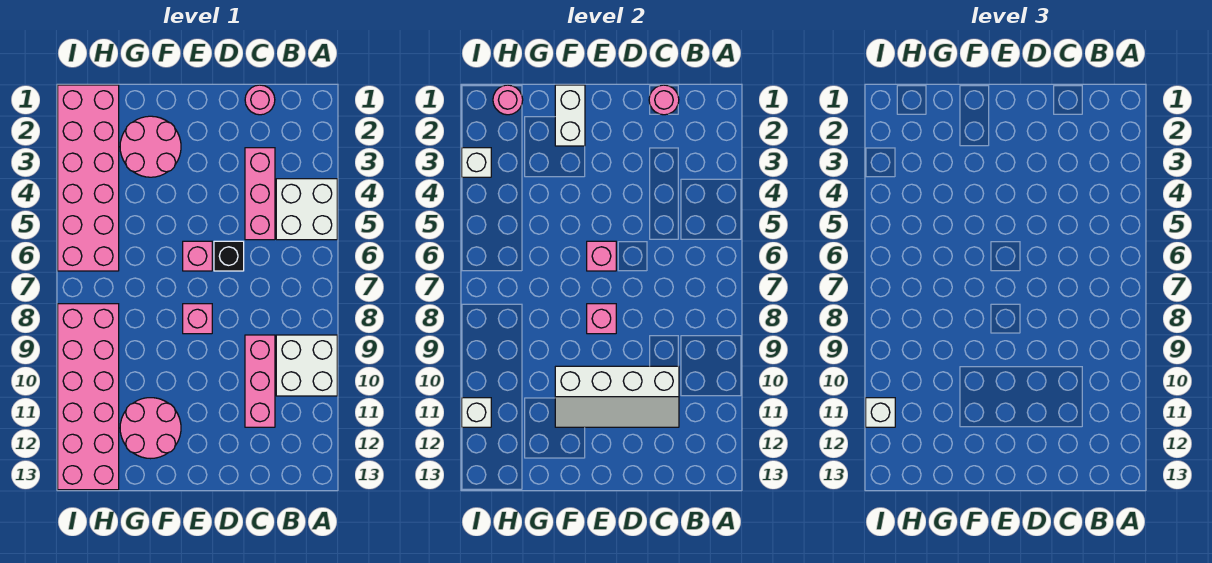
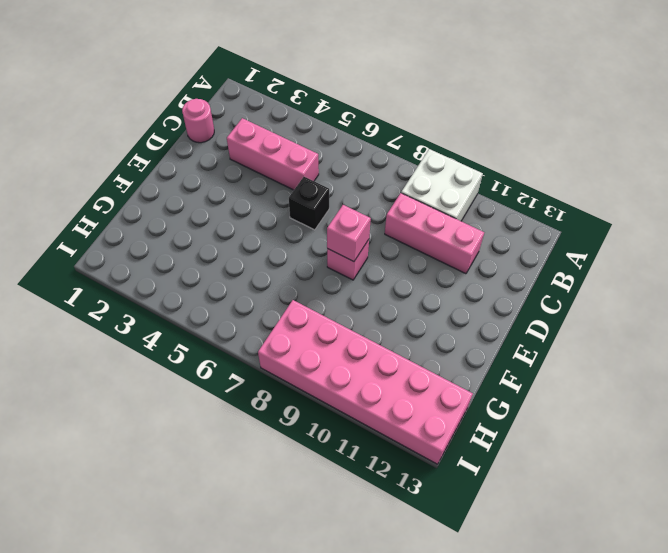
none -> white brick A4:B5 level 1
none -> pink brick E6 level 1
none -> pink round brick F2:G3 level 1

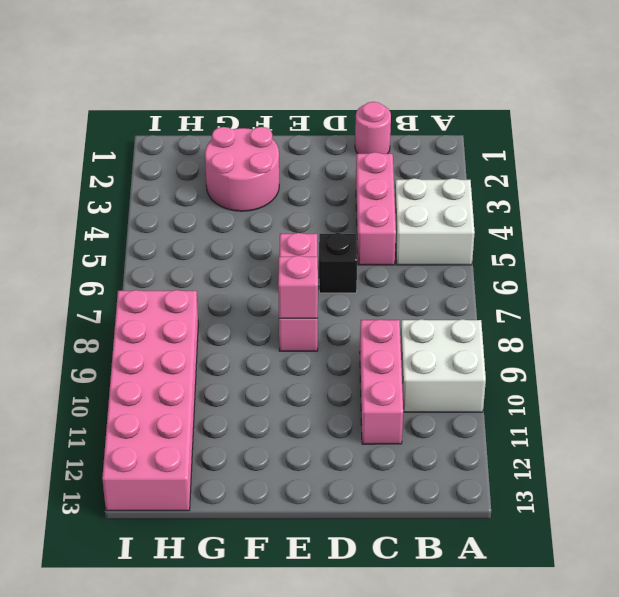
none -> pink round brick F11:G12 level 1
none -> pink brick H1:I6 level 1
none -> pink round brick C1 level 2

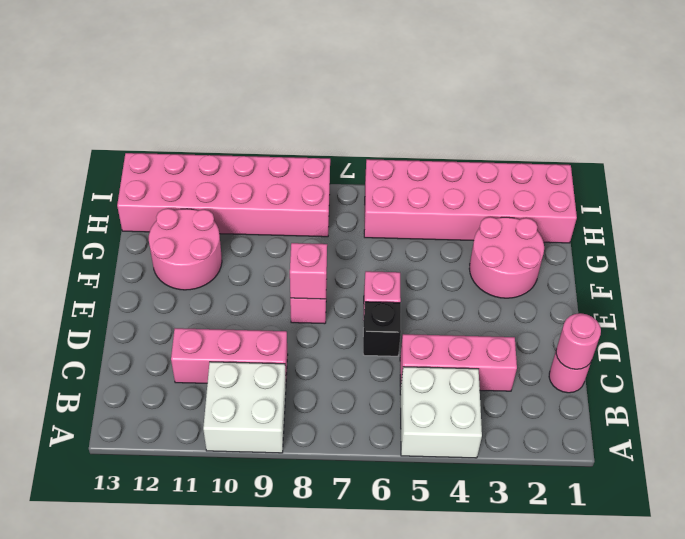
none -> white slope C10:F11 level 2 top 10
none -> pink brick E6 level 2
none -> white brick F1:F2 level 2

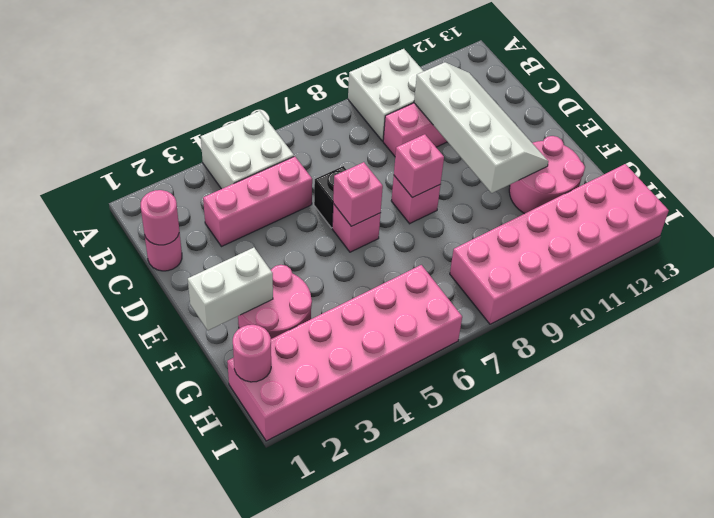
none -> white brick I3 level 2
none -> white brick I11 level 2
none -> white brick I11 level 3

